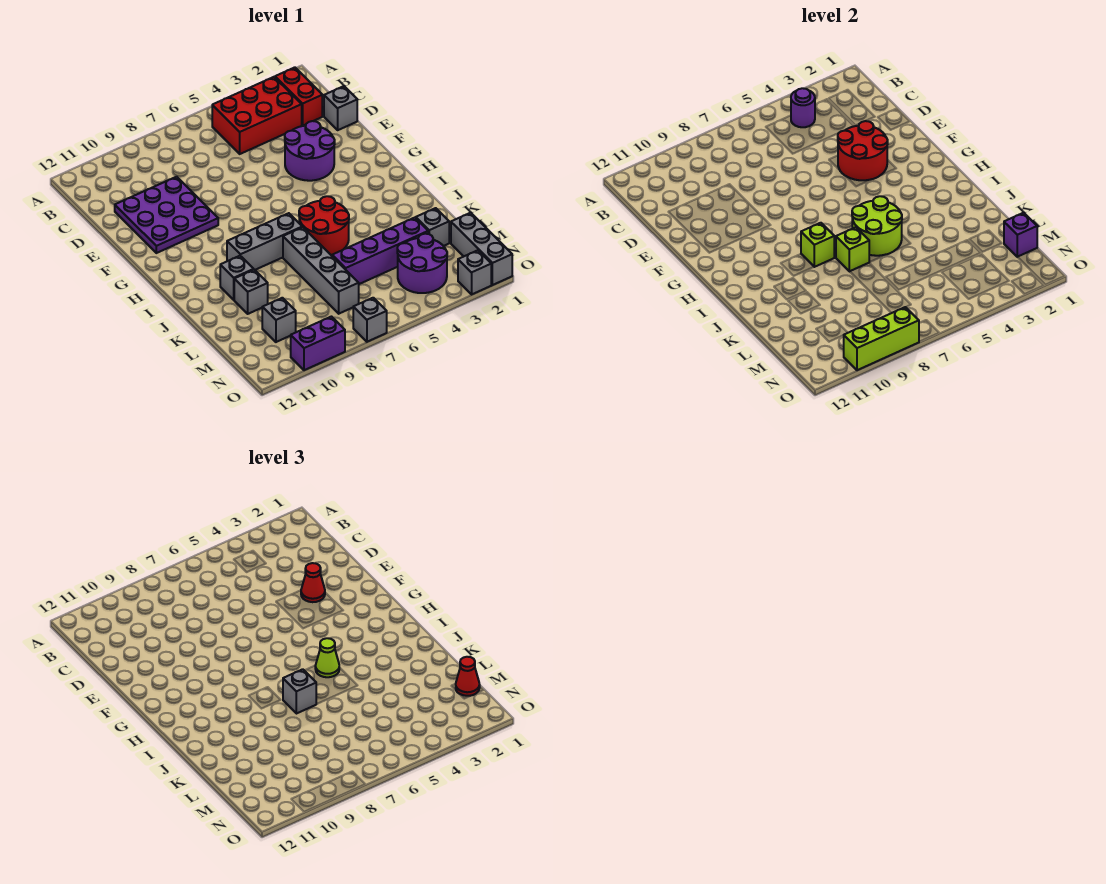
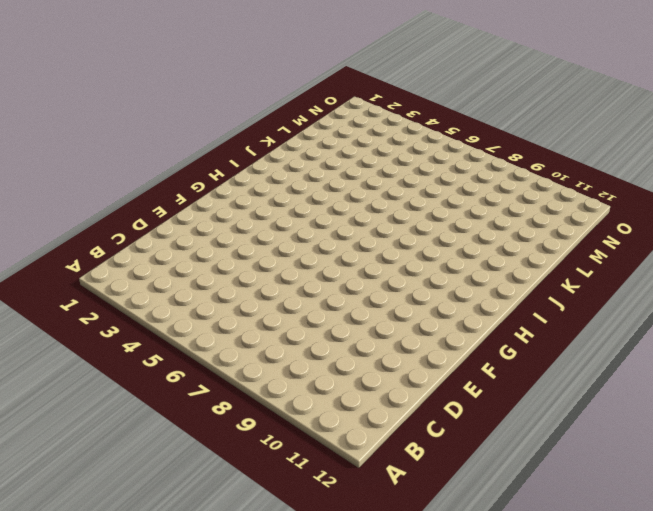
none -> red brick B2:C2 level 1
none -> red brick B3:C5 level 1
none -> grey brick D1 level 1

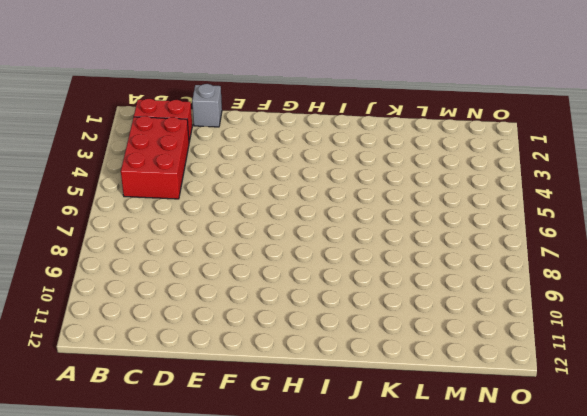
none -> purple plate D9:F11 level 1
none -> purple round brick E3:F4 level 1
none -> red round brick I5:J6 level 1

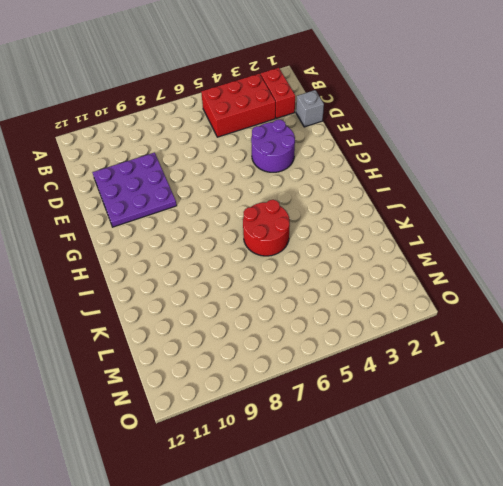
none -> grey brick I7:I9 level 1
none -> grey brick J7:M7 level 1
none -> grey brick J10 level 1

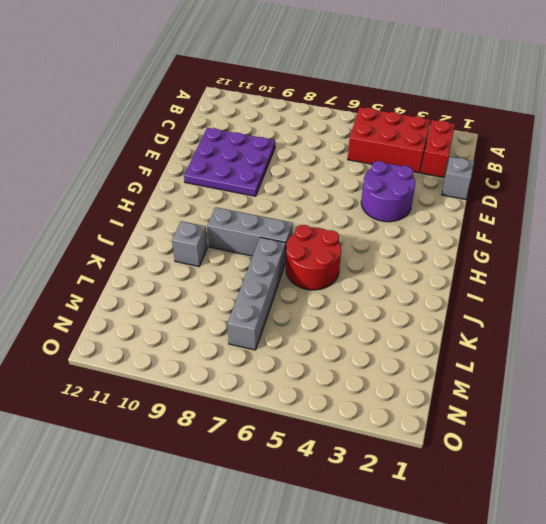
none -> grey brick K10 level 1
none -> grey brick L2 level 1
none -> purple brick L3:L6 level 1

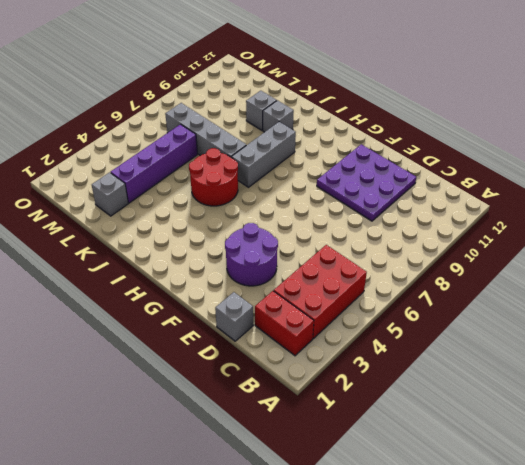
none -> grey brick M1:O1 level 1
none -> purple round brick M3:N4 level 1
none -> grey brick M10 level 1

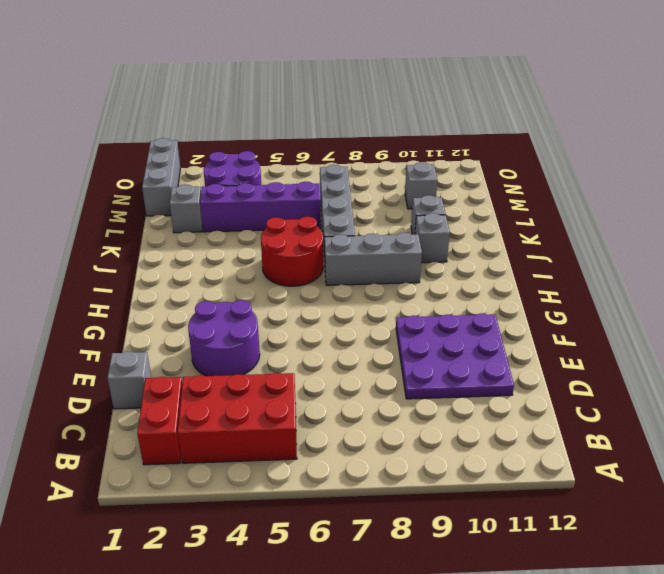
none -> grey brick O2 level 1
none -> grey brick O7 level 1
none -> purple brick O9:O10 level 1

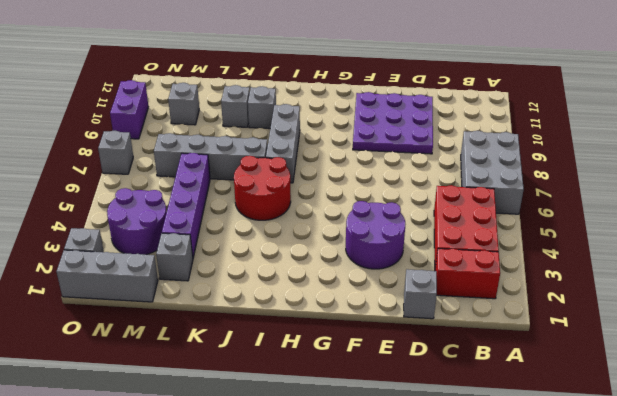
grey brick A6:B8 level 1 -> none
none -> purple round brick B4 level 2
none -> red round brick E3:F4 level 2
none -> lime round brick I5:J6 level 2

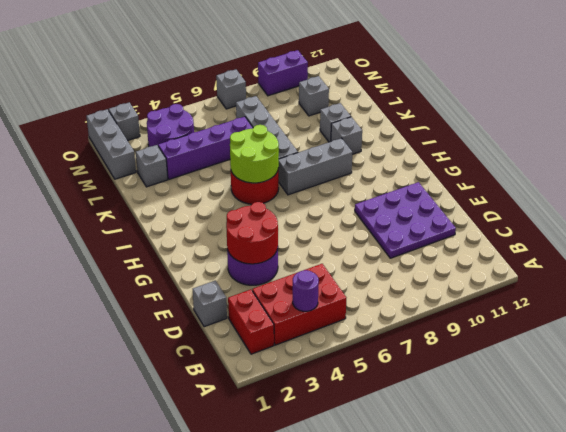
none -> lime brick I8 level 2
none -> lime brick J7 level 2
none -> purple brick M1 level 2

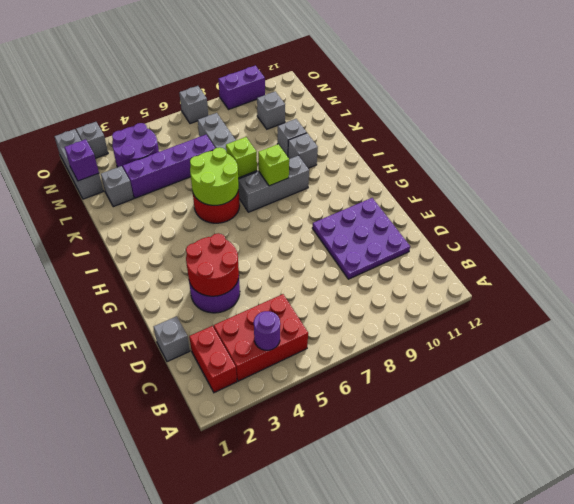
none -> lime brick O8:O10 level 2
none -> red cone E3 level 3
none -> lime cone I5 level 3

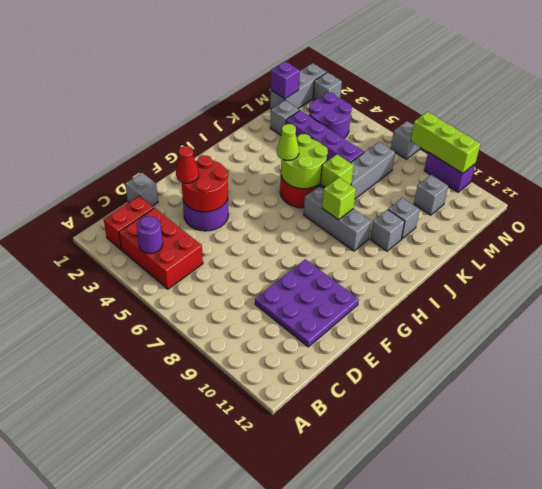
none -> grey brick J7 level 3
none -> red cone M1 level 3

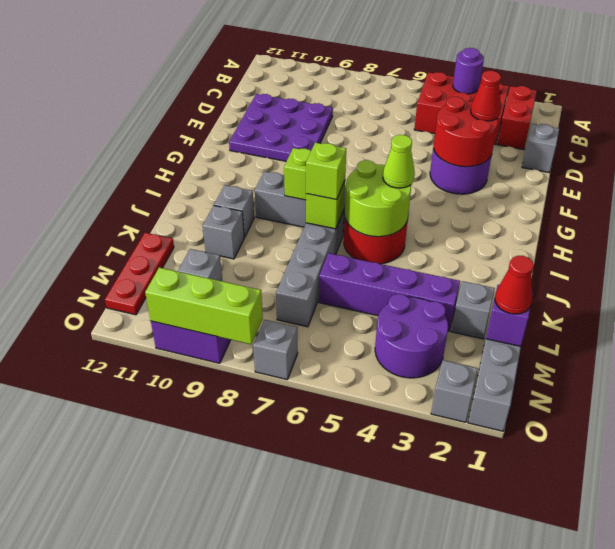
lime brick J7 level 3 -> grey brick J7 level 3
red plate L12:N12 level 1 -> none

